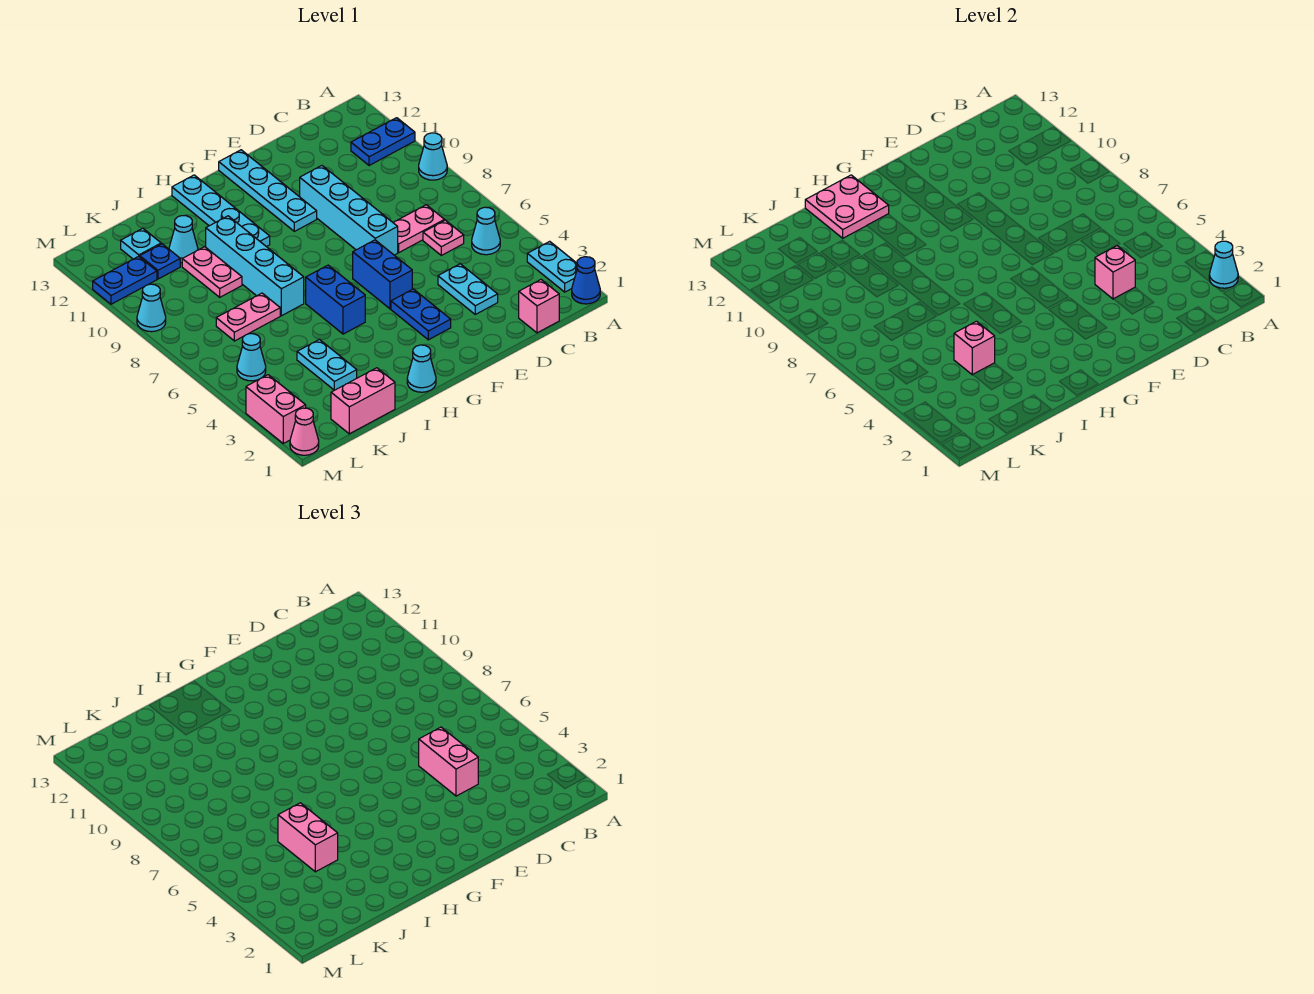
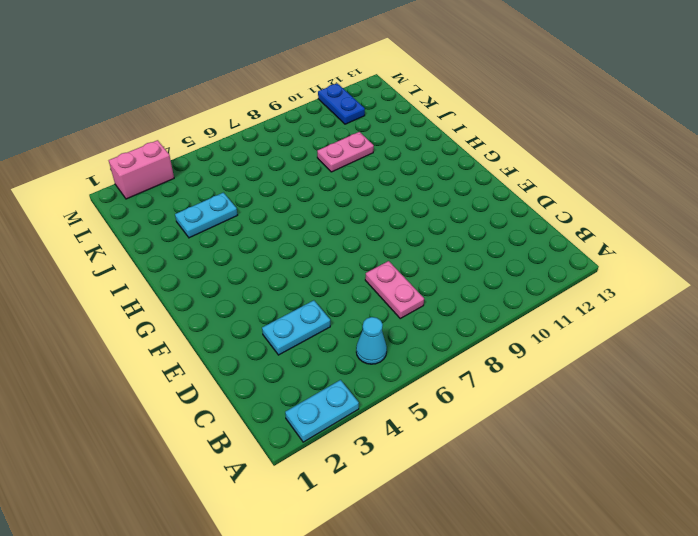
none -> blue cone A1 level 1
none -> cyan cone A9 level 1
none -> blue plate A11:B11 level 1
none -> pink brick C1 level 1

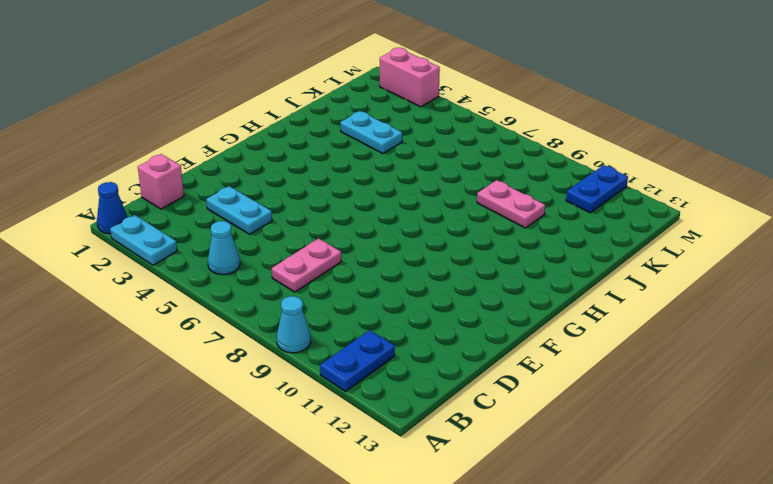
none -> pink plate C6 level 1
none -> cyan brick E7:E10 level 1
none -> blue plate F3:F4 level 1
none -> blue brick F5:F6 level 1

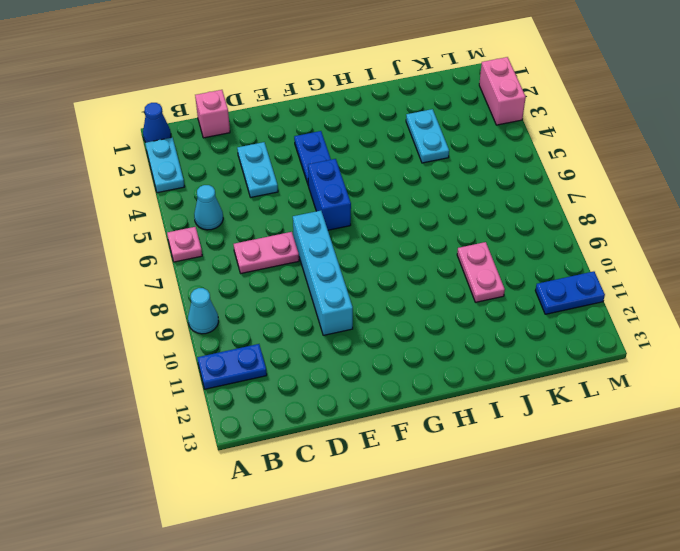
pink plate A6 level 1 -> pink plate C6 level 1
none -> cyan plate F10:F13 level 1
none -> cyan cone H1 level 1
none -> blue brick H5:H6 level 1
none -> cyan plate H10:H13 level 1

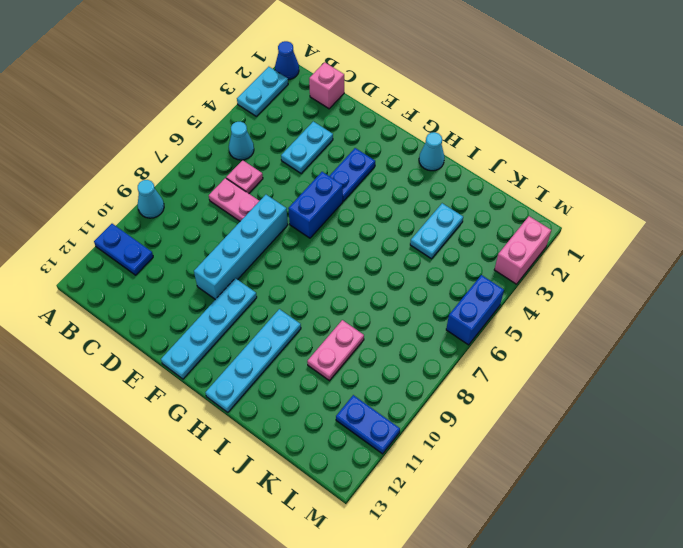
blue brick M5:M6 level 1 -> blue brick H5:H6 level 1
none -> cyan brick I7:I10 level 1
none -> pink brick J1:K1 level 1
none -> pink plate J7:K7 level 1
none -> cyan cone J11 level 1

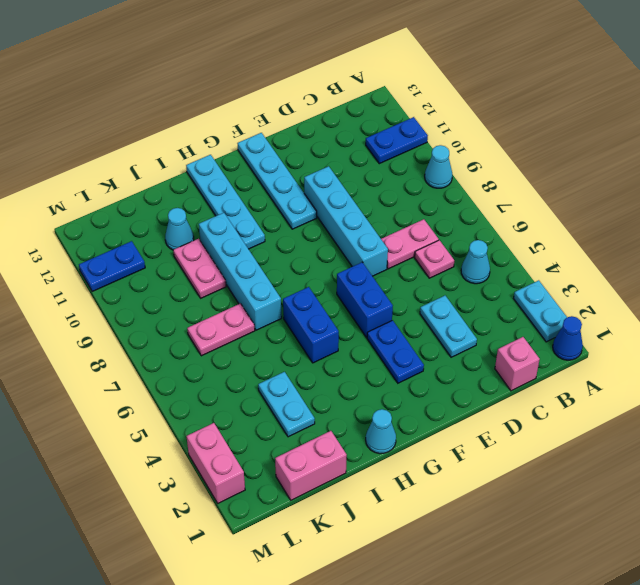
none -> blue plate K11 level 1
none -> cyan plate K12 level 1
none -> cyan cone L5 level 1
none -> pink cone M1 level 1

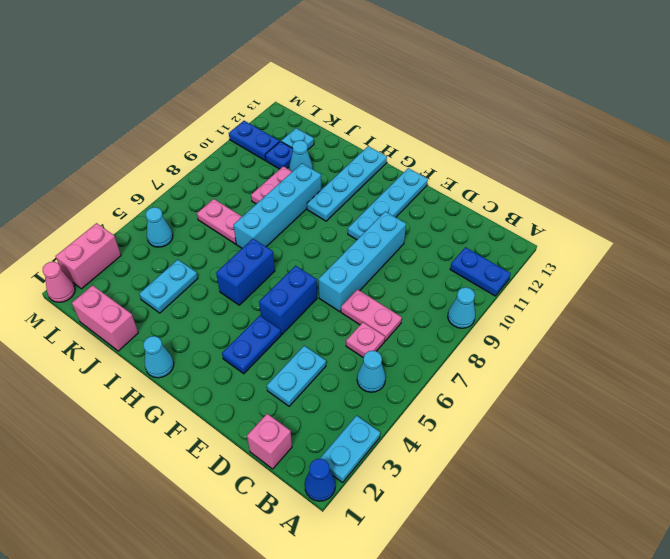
none -> cyan cone M9 level 1
none -> cyan cone A2 level 2
none -> pink brick D4 level 2
none -> pink plate H12:I13 level 2

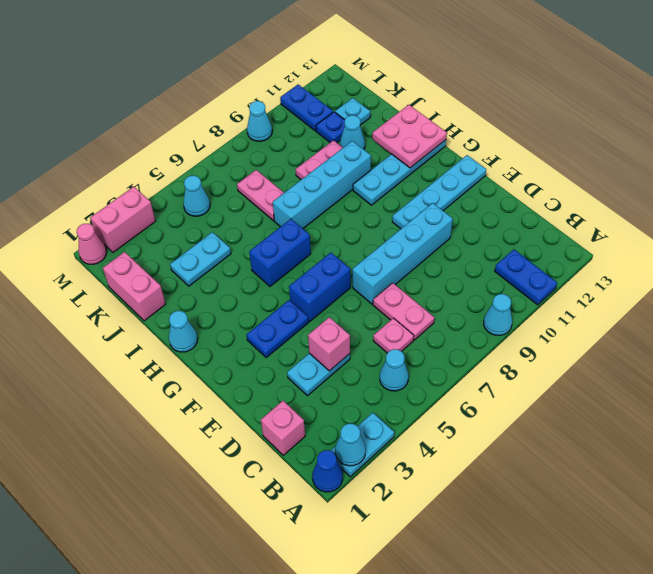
none -> pink brick J4 level 2
none -> pink brick D4:D5 level 3
none -> pink brick J4:J5 level 3

